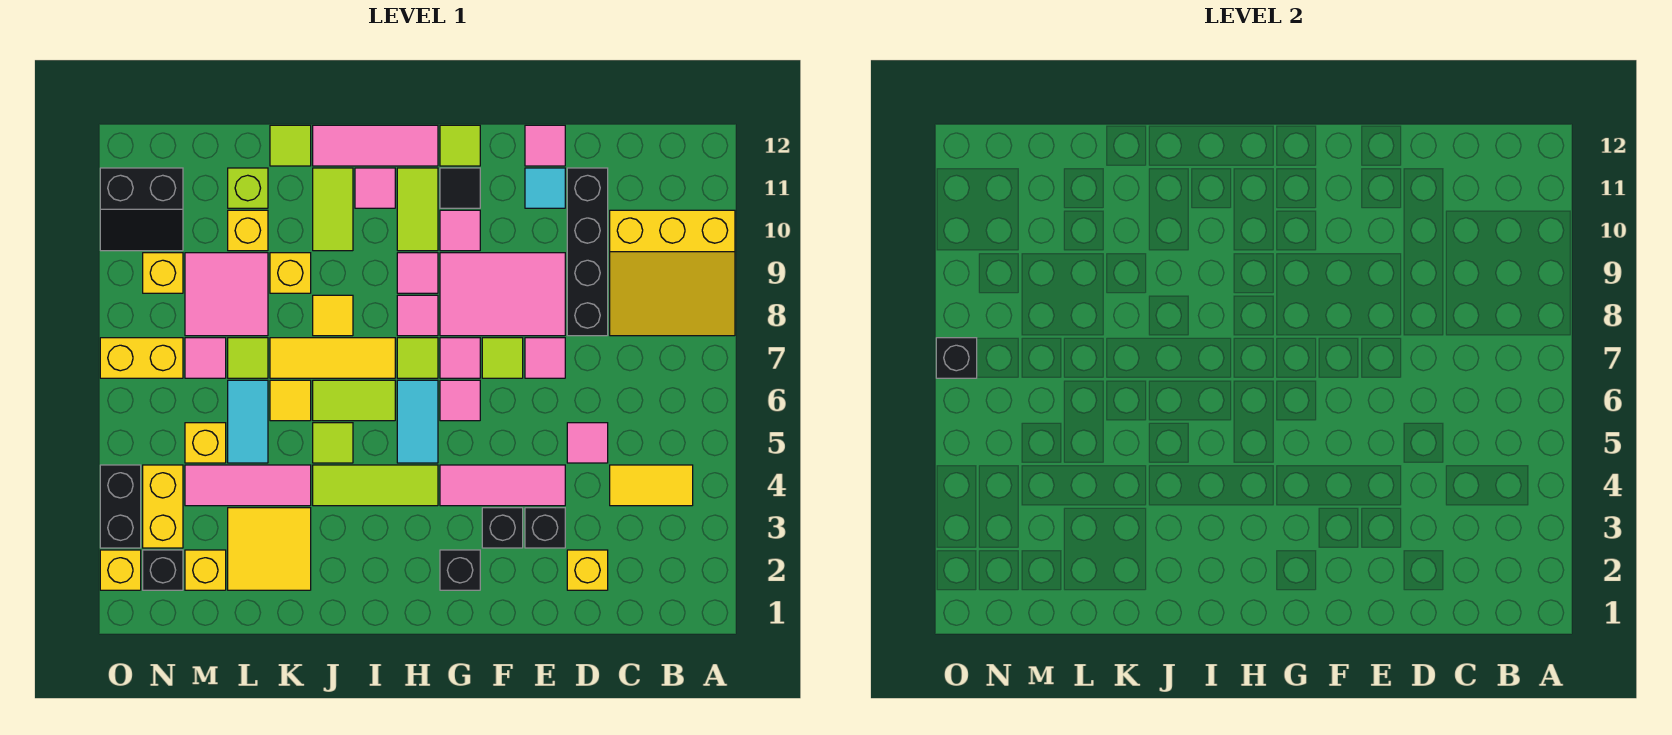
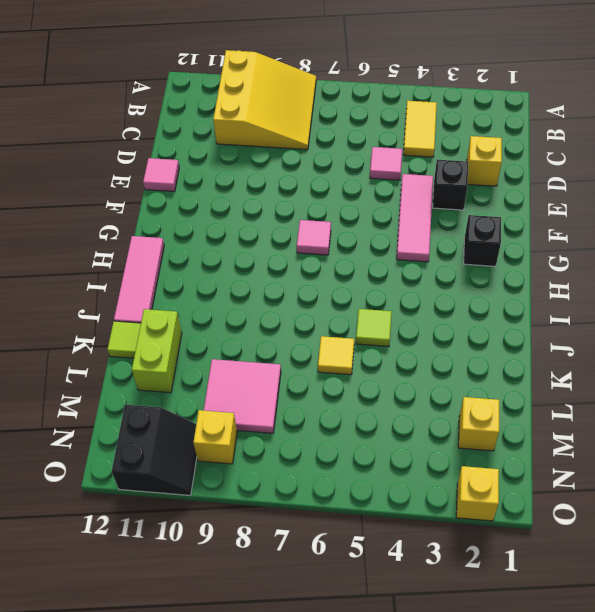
lime brick K11:L11 level 1 -> lime brick L11 level 1
none -> black brick D8:D11 level 1
none -> pink tile E7 level 1
none -> pink tile E8:G9 level 1
none -> cyan tile E11 level 1

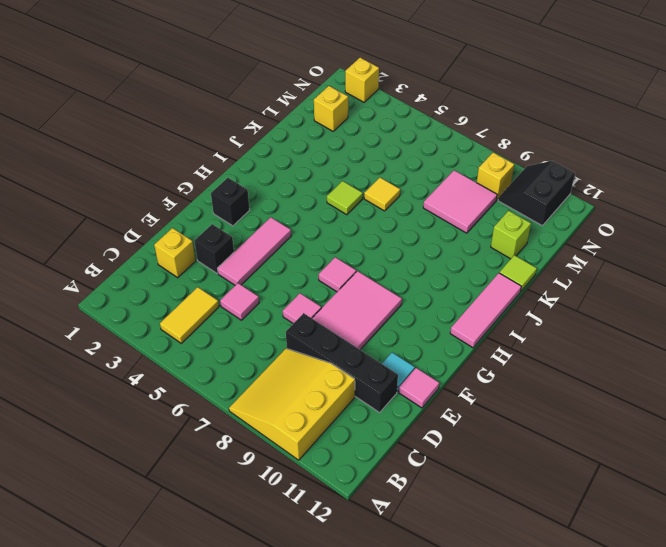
none -> black brick F3 level 1
none -> lime tile F7 level 1
none -> pink tile G6 level 1
none -> pink tile G10 level 1

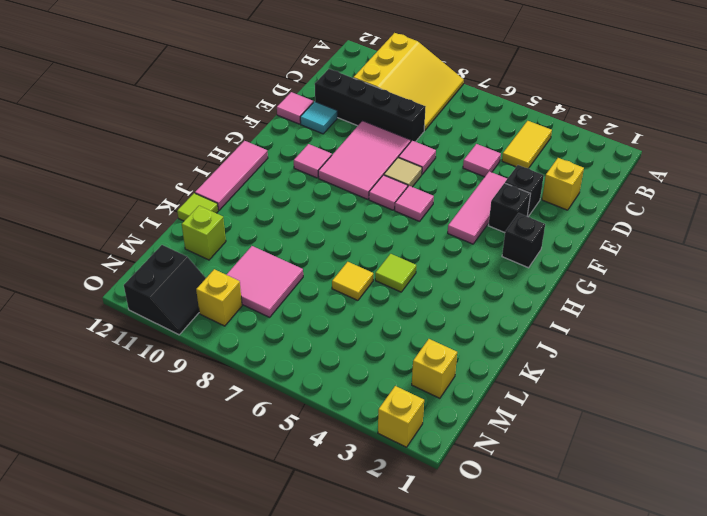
tan tile F7 level 1 -> lime tile F7 level 1
none -> black tile G11 level 1
none -> lime tile G12 level 1
none -> lime tile H4:J4 level 1
none -> cyan tile H5:H6 level 1

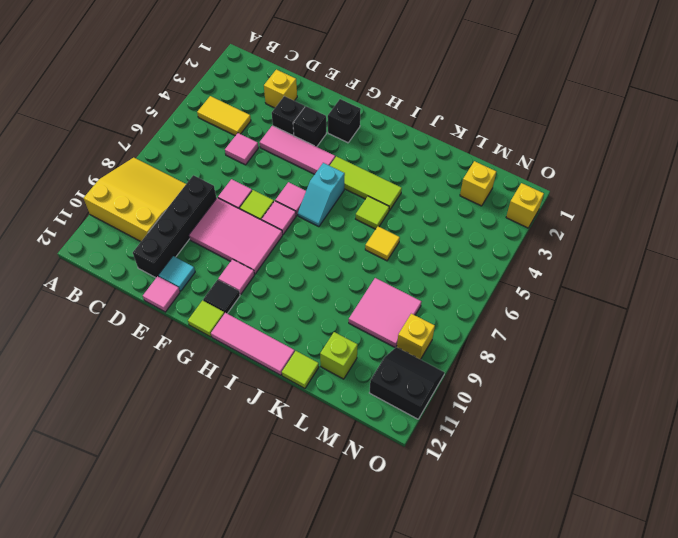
cyan slope H5:H6 level 1 top 5 -> cyan tile H5:H6 level 1
none -> lime tile H7 level 1
none -> pink tile H8 level 1
none -> pink tile H9 level 1
none -> lime tile H10:H11 level 1

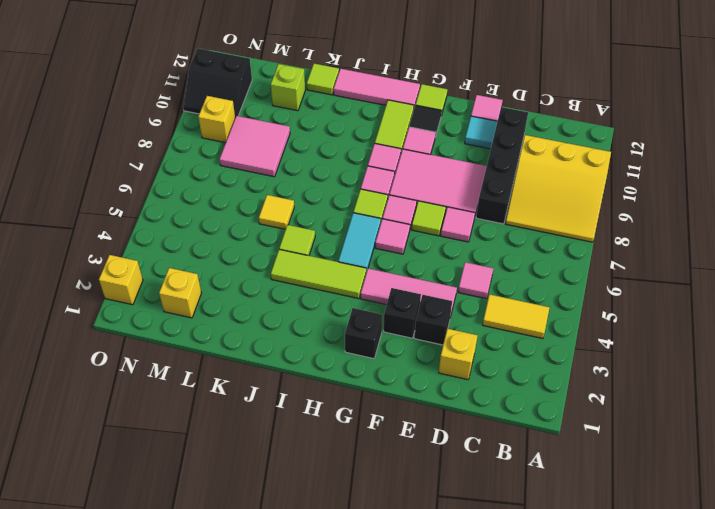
none -> lime tile I6:J6 level 1
none -> yellow tile I7:K7 level 1
none -> pink tile I11 level 1
none -> yellow tile J8 level 1

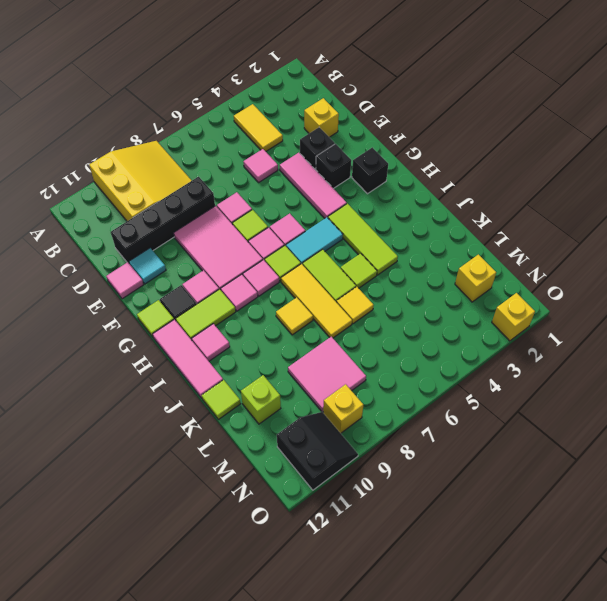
none -> lime tile J10:J11 level 1
none -> yellow tile K2:L3 level 1
none -> pink tile K4:M4 level 1
none -> yellow brick K9 level 1

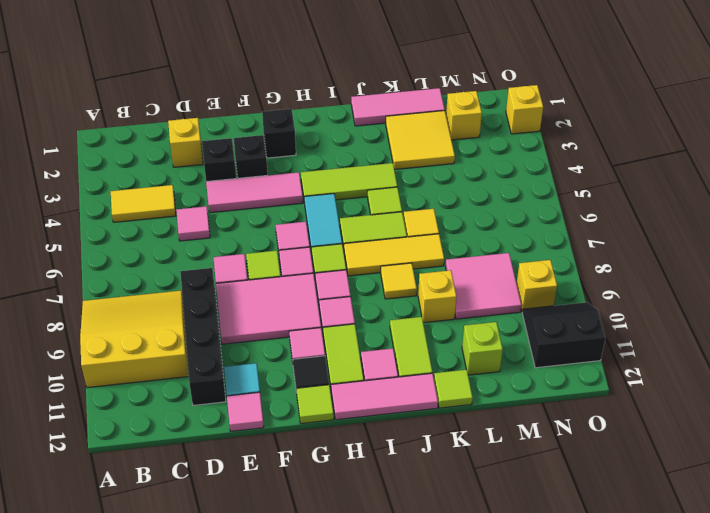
pink tile J1:L1 level 1 -> pink tile K4:M4 level 1
none -> cyan tile L5:L6 level 1
none -> lime tile L7 level 1
none -> yellow brick L10 level 1
none -> yellow brick M5 level 1

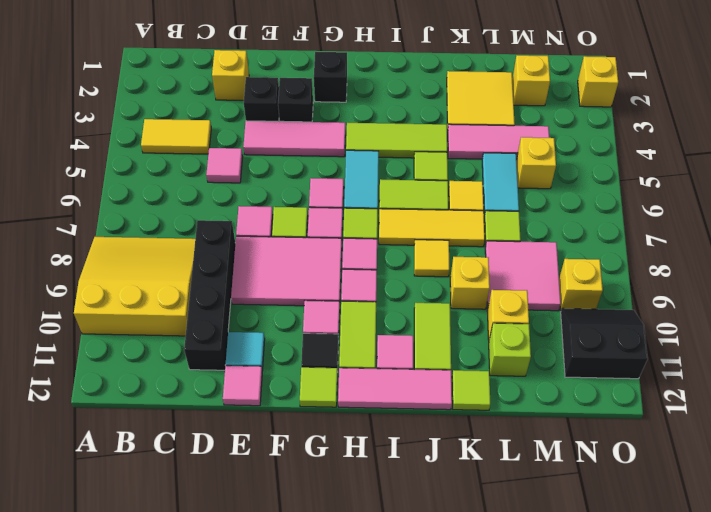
none -> pink tile M7 level 1
none -> black brick N2 level 1
none -> yellow brick N3:N4 level 1
none -> yellow brick N7:O7 level 1

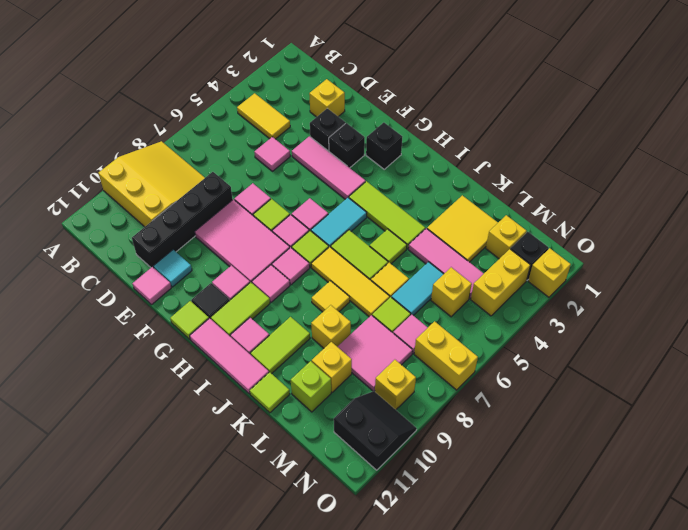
none -> black brick O3:O4 level 1
none -> black brick O7 level 2

